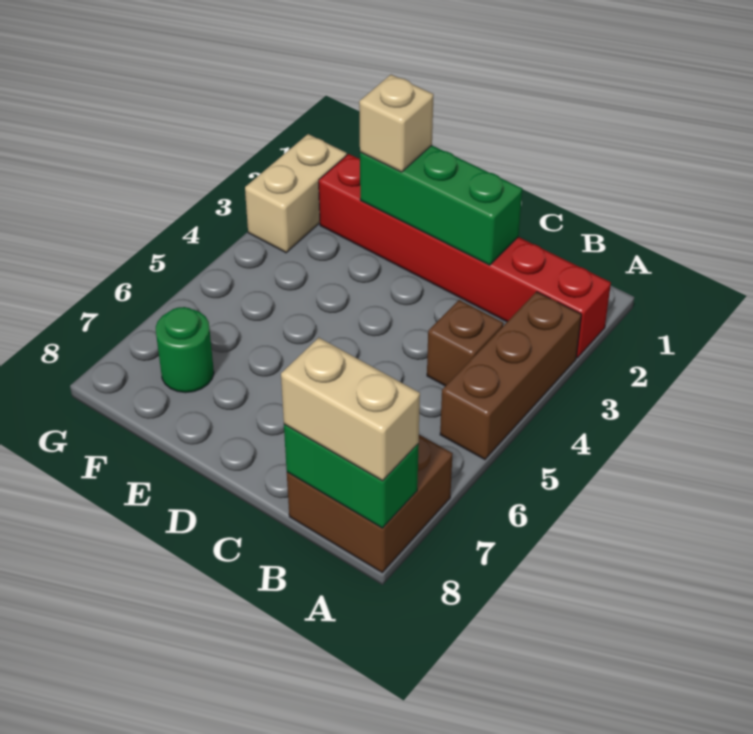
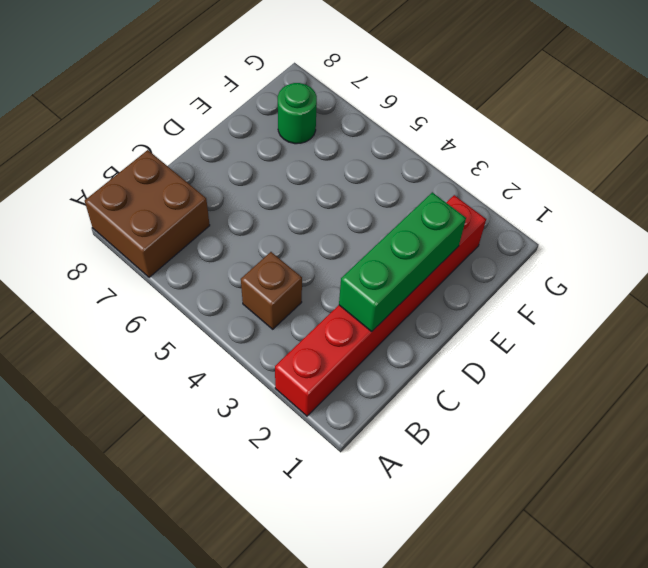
none -> brown brick A3:A5 level 1
none -> tan brick G2:G3 level 1

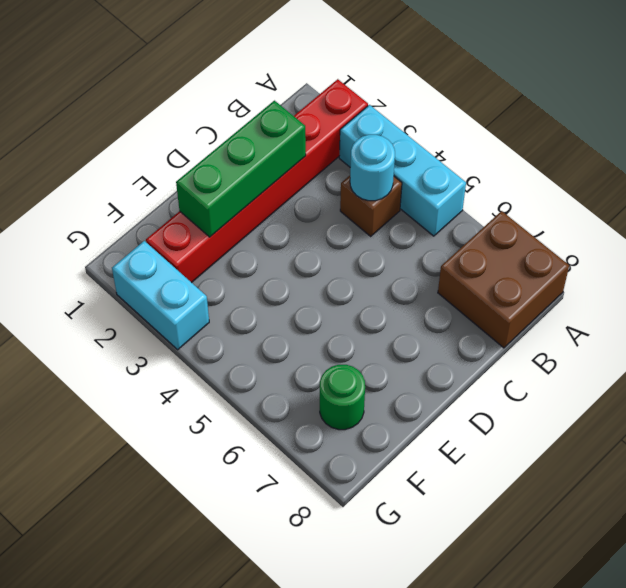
cyan brick A3:A5 level 1 -> brown brick A3:A5 level 1
cyan round brick B4 level 2 -> none
cyan brick G2:G3 level 1 -> tan brick G2:G3 level 1
none -> green brick A8:B8 level 2
none -> tan brick A8:B8 level 3

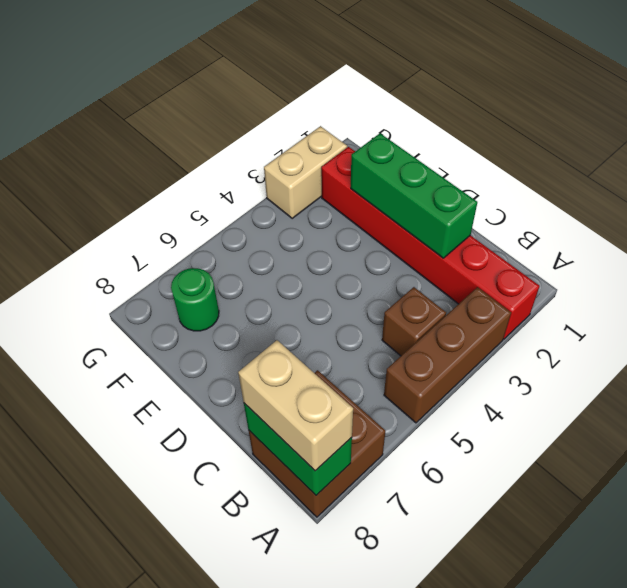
none -> tan brick E2 level 3

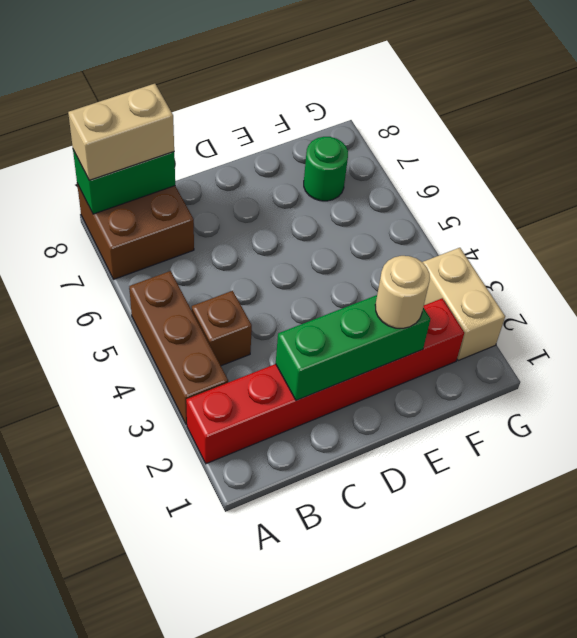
tan round brick E2 level 3 -> tan brick E2 level 3

